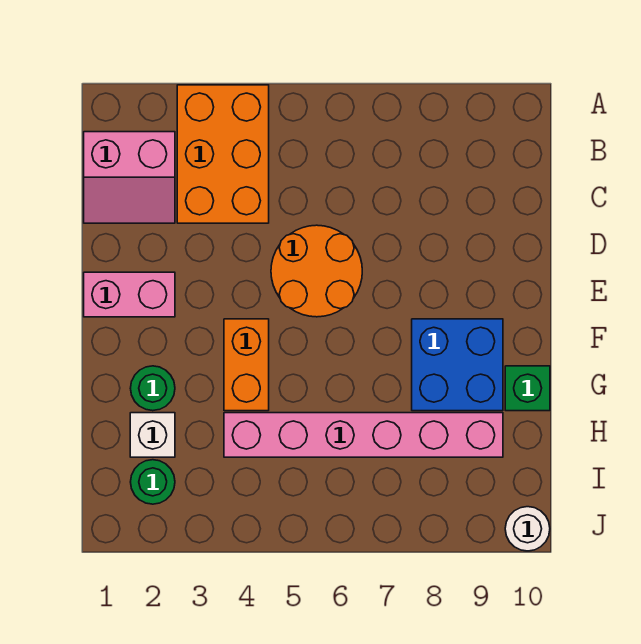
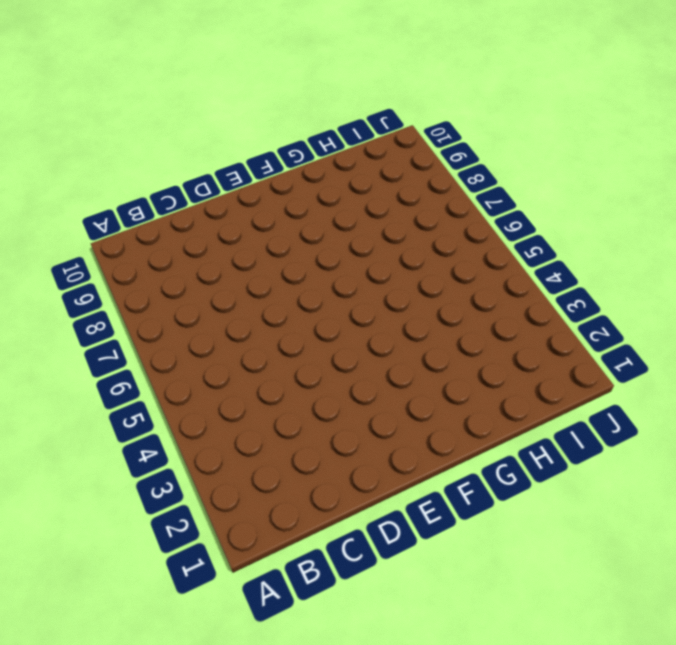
none -> orange brick A3:C4 level 1
none -> pink slope B1:C2 level 1 top B
none -> orange round brick D5:E6 level 1

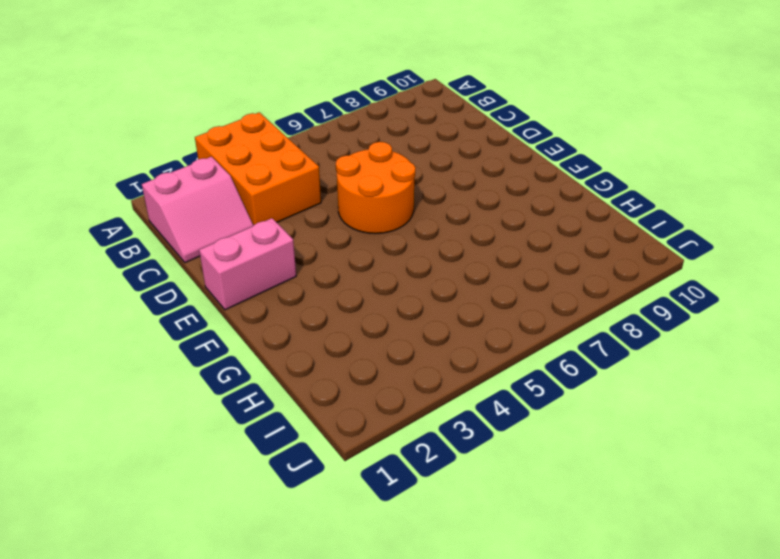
none -> orange brick F4:G4 level 1
none -> blue brick F8:G9 level 1
none -> green round brick G2 level 1

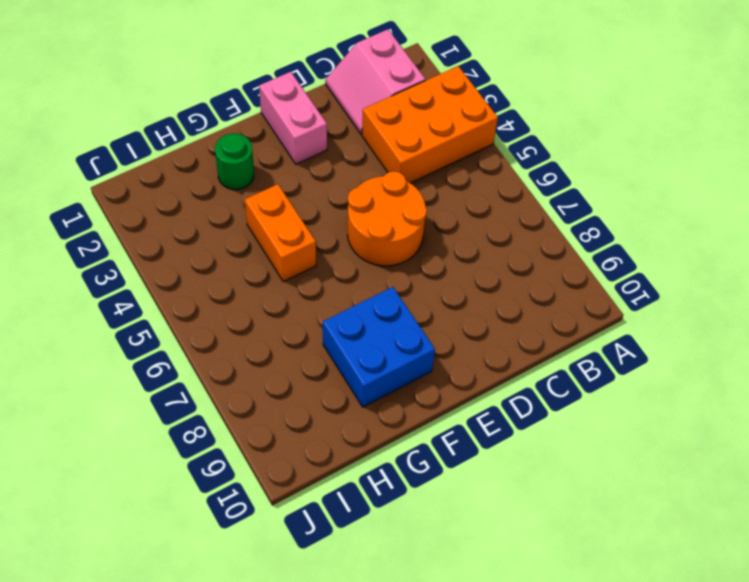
orange brick G4:G5 level 1 -> orange brick F4:G4 level 1
none -> green brick G10 level 1
none -> white brick H2 level 1
none -> pink brick H4:H9 level 1

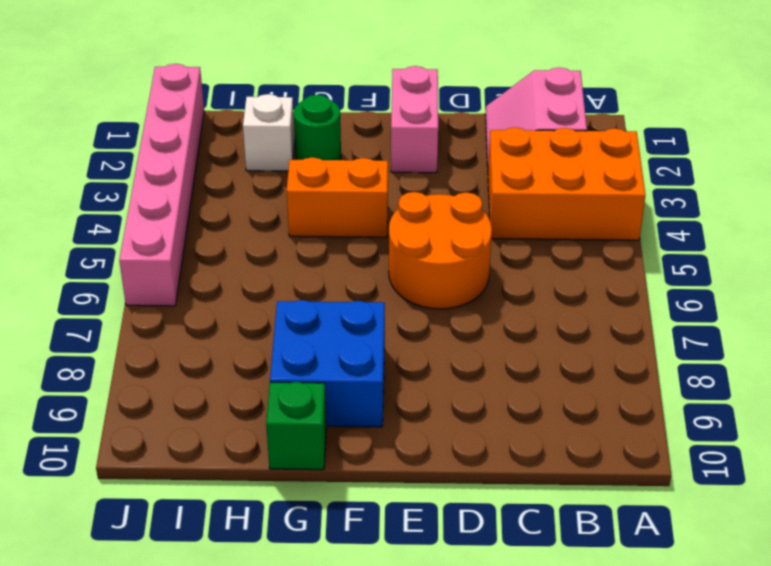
pink brick J1:J6 level 1 -> pink brick H4:H9 level 1
none -> green round brick I2 level 1
none -> white round brick J10 level 1

